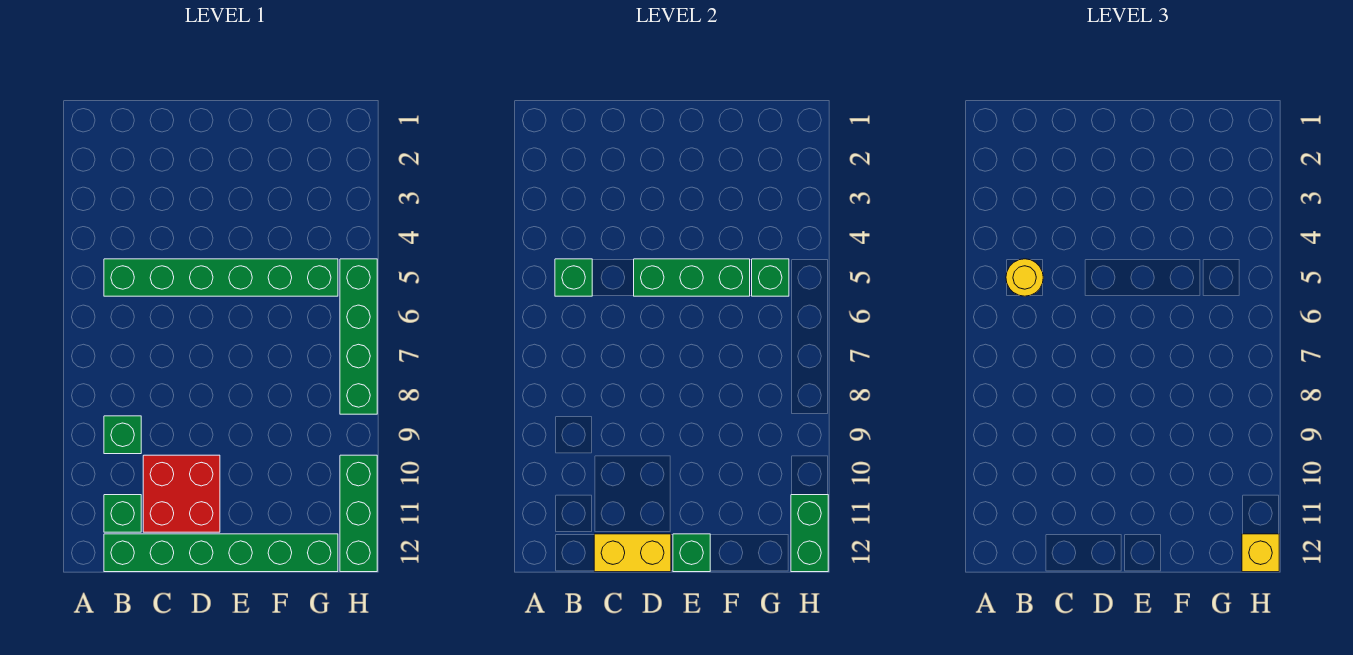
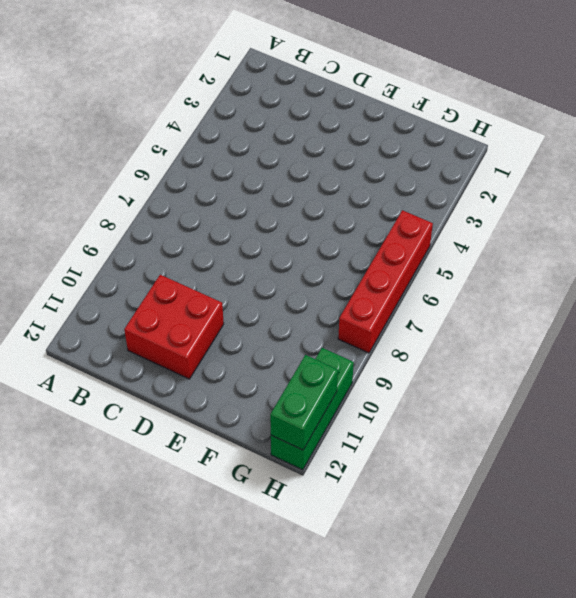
red brick H5:H8 level 1 -> green brick H5:H8 level 1
none -> green brick B5:G5 level 1
none -> green brick B9 level 1
none -> green brick B11 level 1

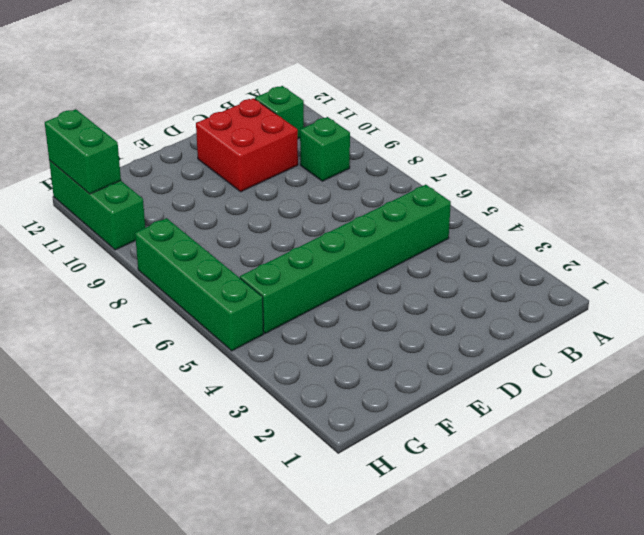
none -> green brick B12:G12 level 1
none -> green brick B5 level 2
none -> yellow brick C12:D12 level 2

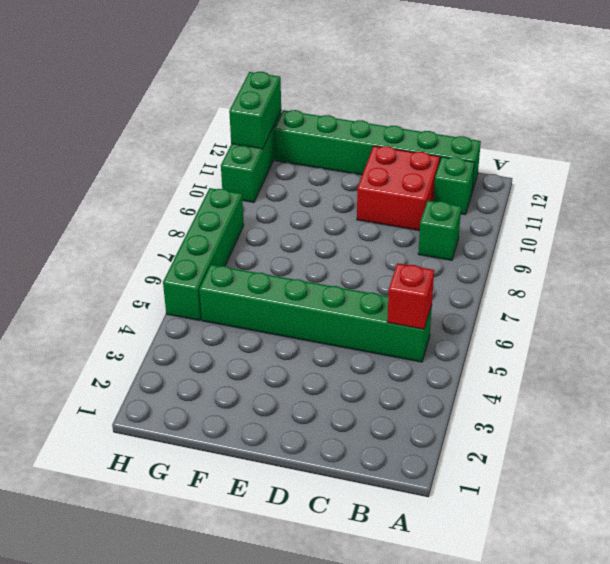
red brick B5 level 2 -> green brick B5 level 2
none -> yellow brick C12:D12 level 2
none -> green brick D5:F5 level 2
none -> green brick E12 level 2

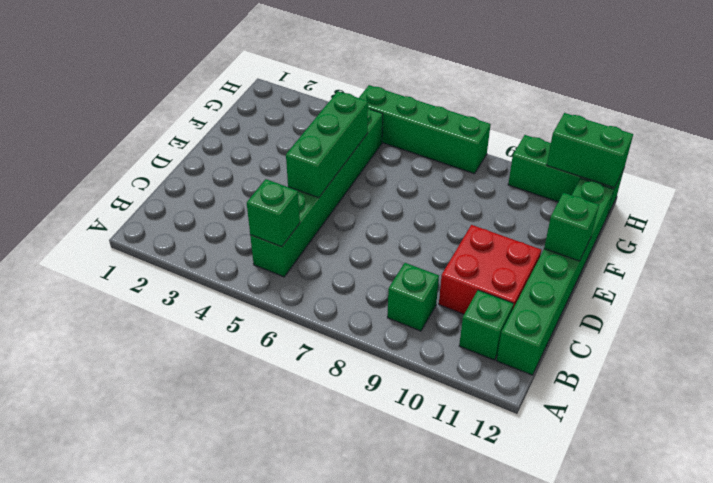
none -> yellow brick C12:D12 level 2
none -> green brick G5 level 2
none -> yellow round brick B5 level 3

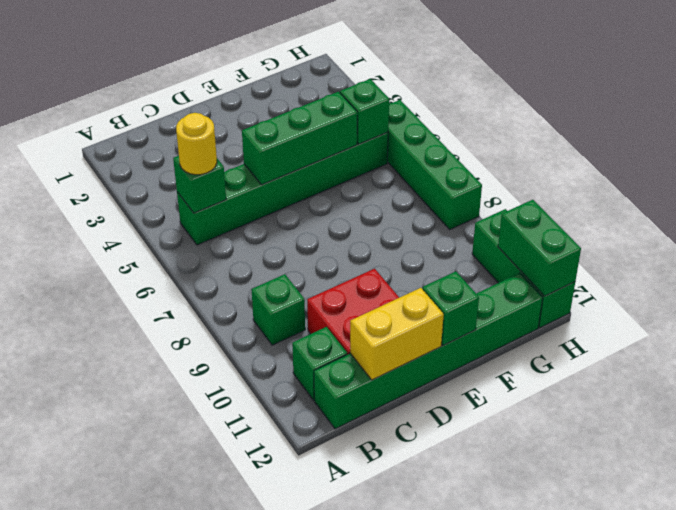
none -> yellow brick H12 level 3

